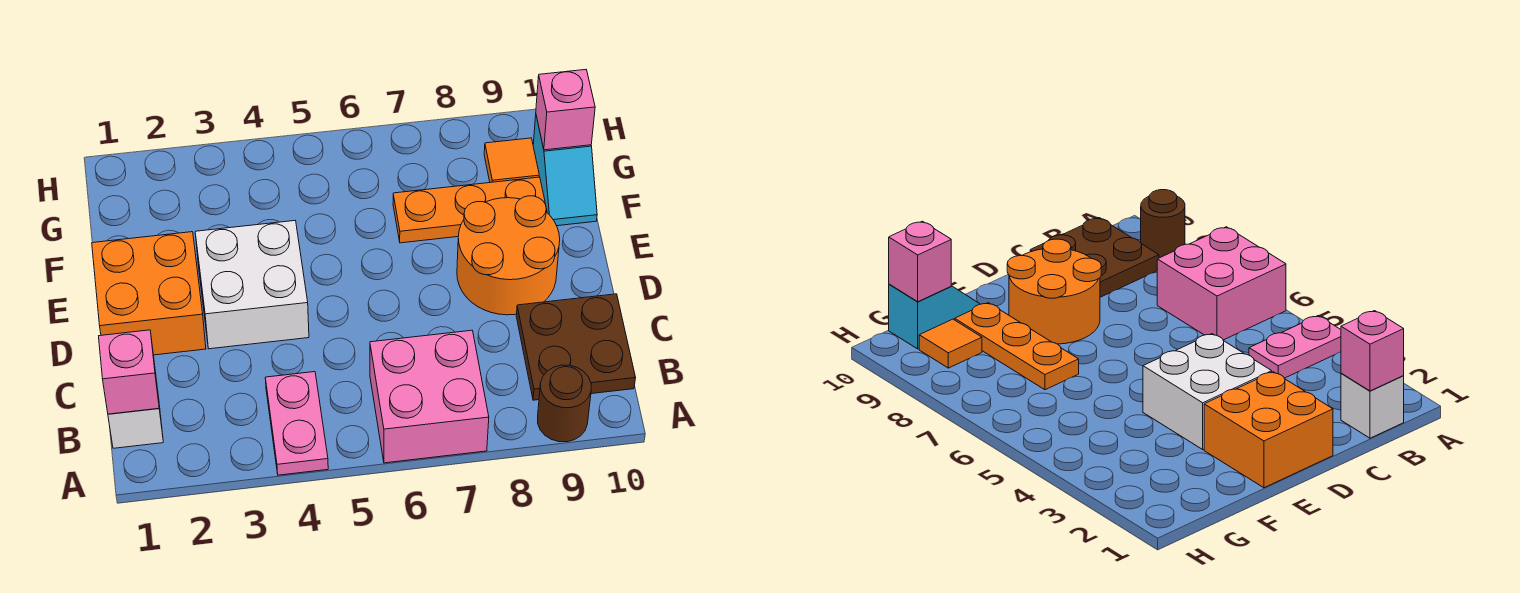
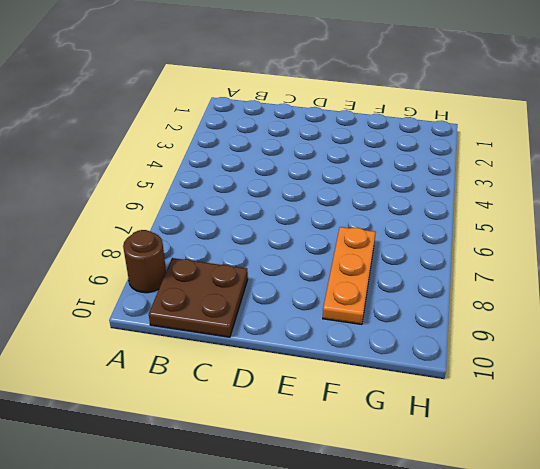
none -> pink plate A4:B4 level 1
none -> pink brick A6:B7 level 1
none -> white brick B1 level 1

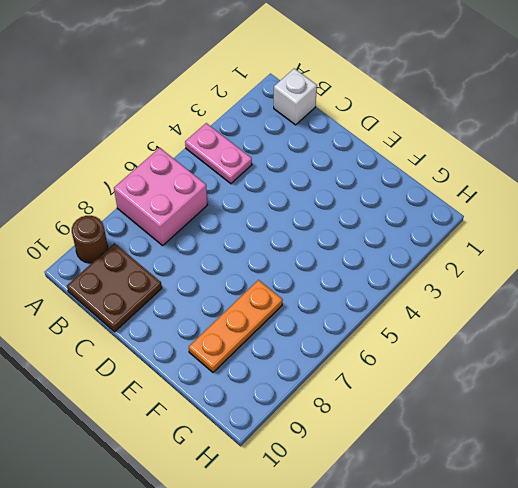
none -> orange brick D1:E2 level 1
none -> white brick D3:E4 level 1
none -> orange round brick D8:E9 level 1

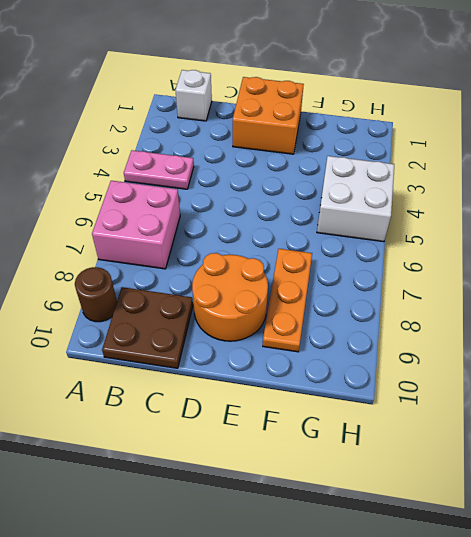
white brick G4:H5 level 1 -> white brick D3:E4 level 1
none -> cyan slope F10:G10 level 1 top G
none -> orange tile G9 level 1
none -> pink brick B1 level 2

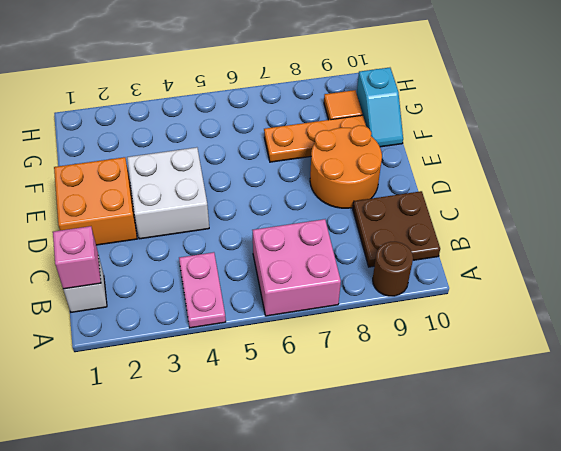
none -> pink brick G10 level 2

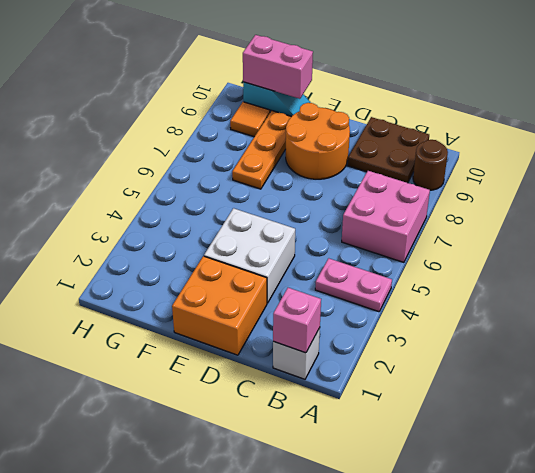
pink brick F10:G10 level 2 -> pink brick G10 level 2

